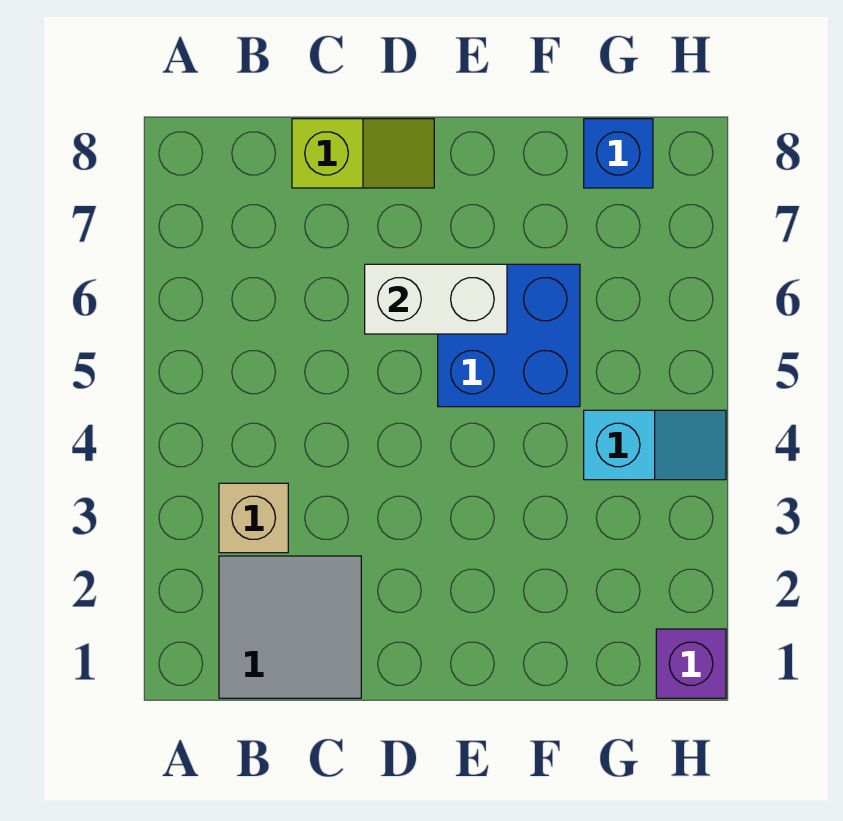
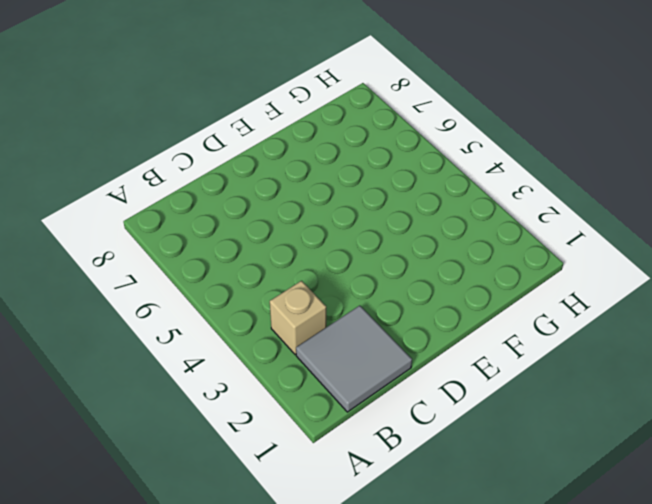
none -> lime slope C8:D8 level 1 top C
none -> blue brick E5:F6 level 1

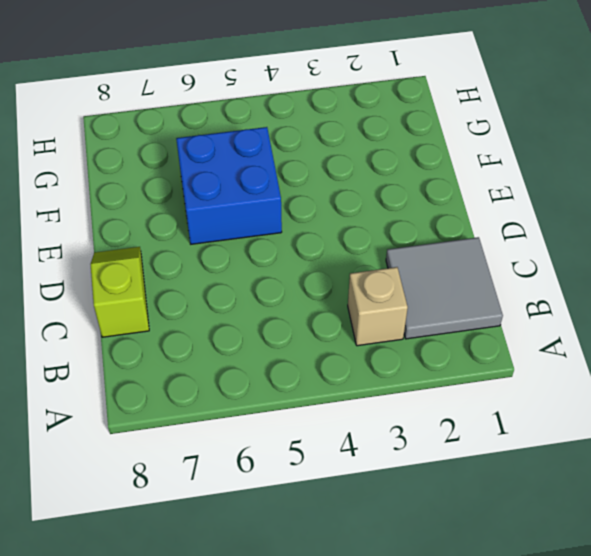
none -> cyan slope G4:H4 level 1 top G
none -> blue brick G8 level 1

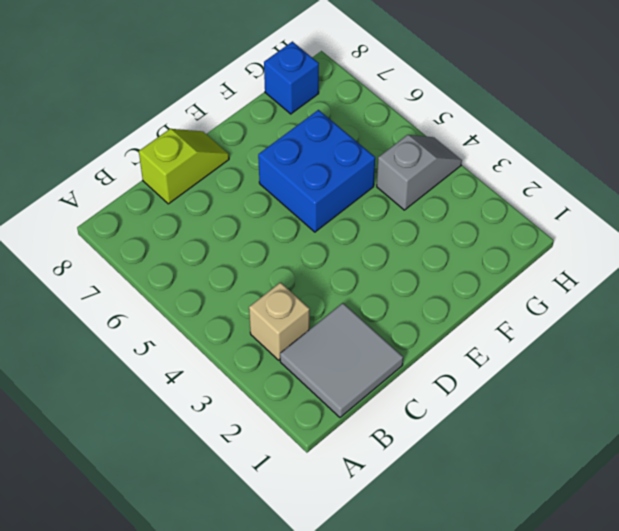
grey slope G4:H4 level 1 top G -> cyan slope G4:H4 level 1 top G
none -> purple brick H1 level 1
none -> white brick D6:E6 level 2

